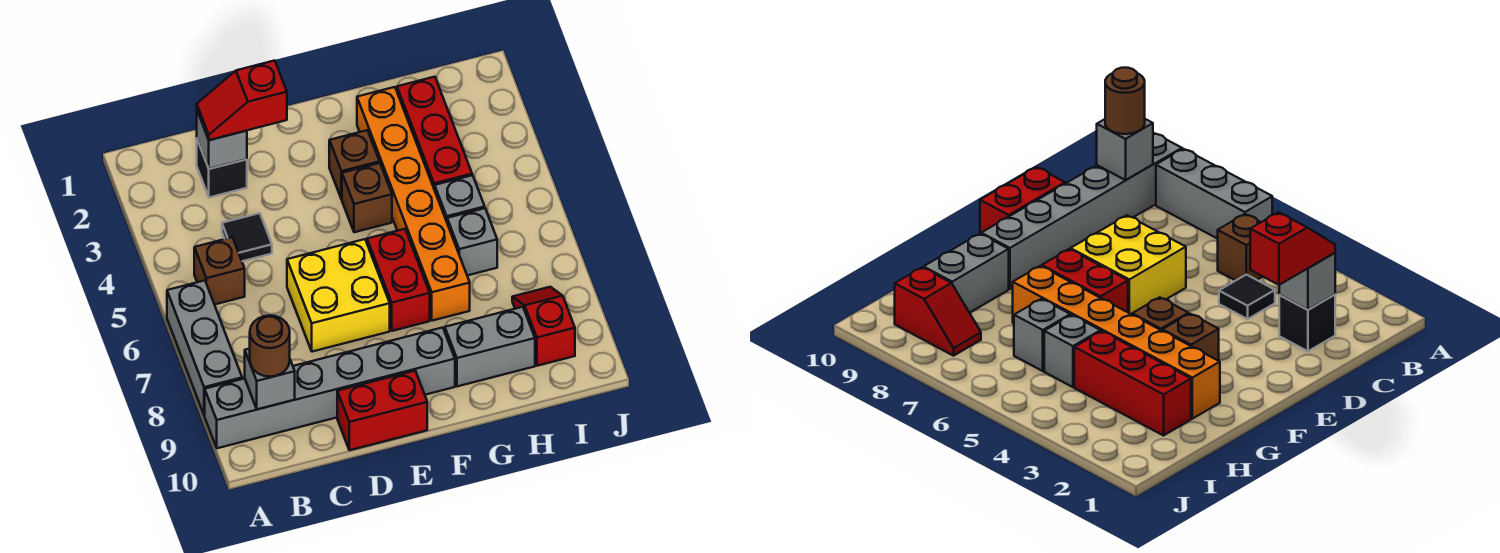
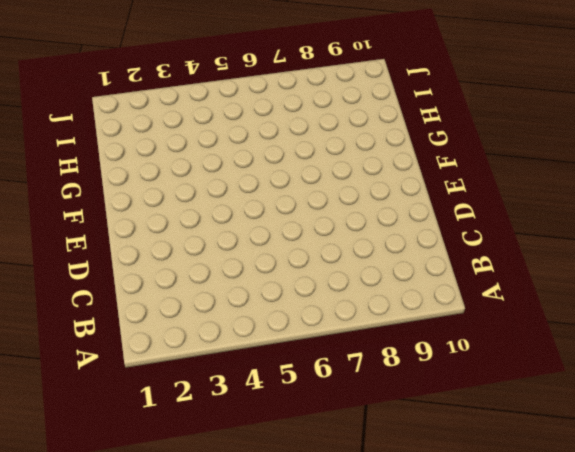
none -> grey brick A6:A8 level 1
none -> grey brick A9:F9 level 1
none -> brown brick B5 level 1

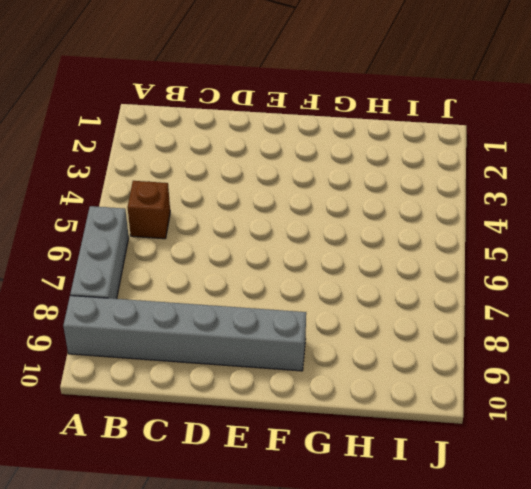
none -> black brick C2 level 1
none -> black tile C4 level 1
none -> yellow brick D6:E7 level 1

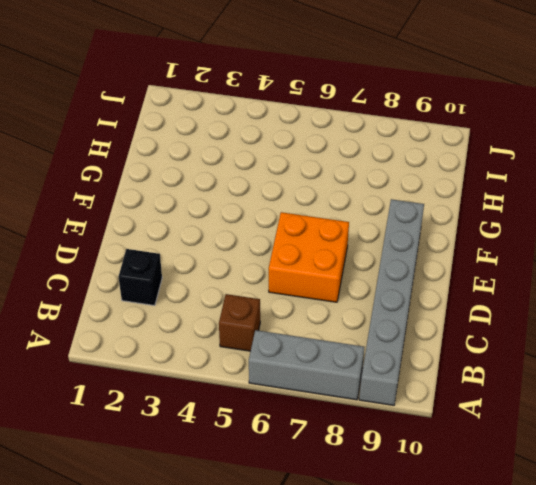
orange brick D6:E7 level 1 -> yellow brick D6:E7 level 1
none -> black tile C4 level 1
none -> red brick D10:E10 level 1
none -> brown brick F3 level 1

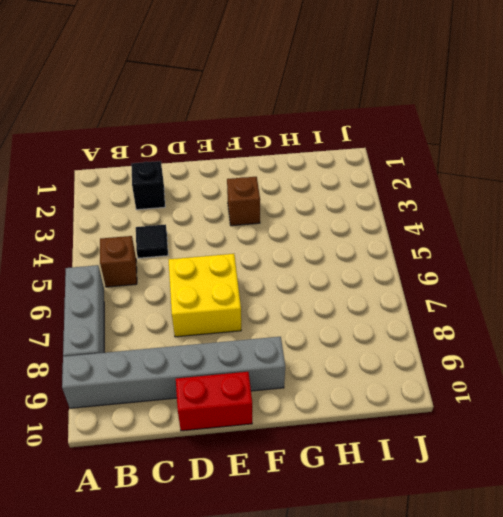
none -> brown brick F4 level 1
none -> red brick F6:F7 level 1
none -> orange brick G2:G7 level 1

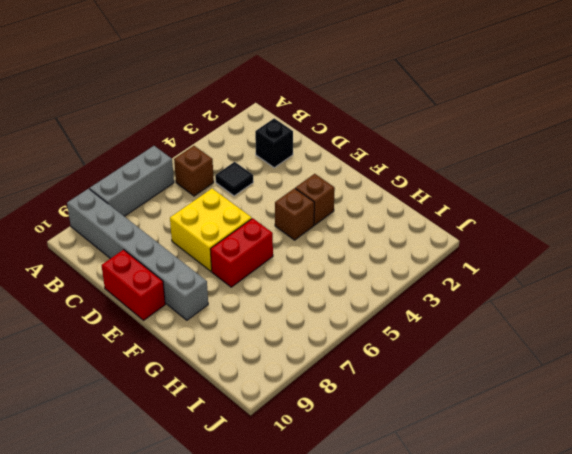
none -> orange brick G2:G7 level 1
none -> grey brick G9:H9 level 1
none -> red brick H2:H4 level 1

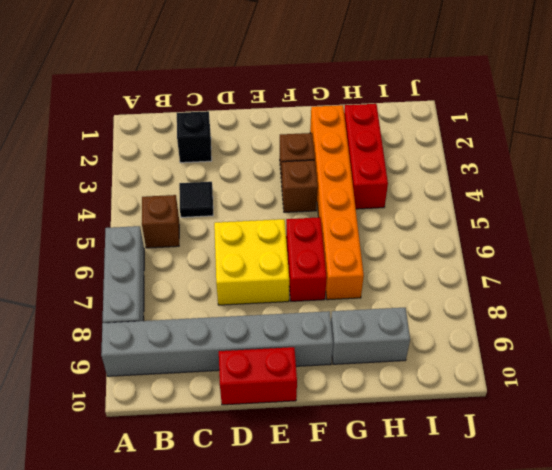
none -> grey brick H5 level 1
none -> grey brick H6 level 1
none -> red slope I8:I9 level 1 top 9

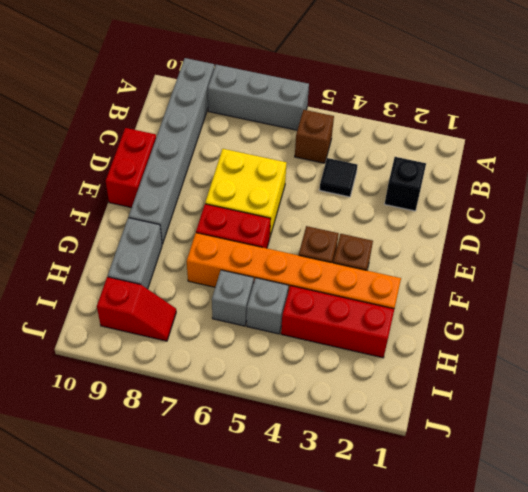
none -> grey brick B9 level 2
none -> grey brick C2 level 2
none -> brown round brick B9 level 3

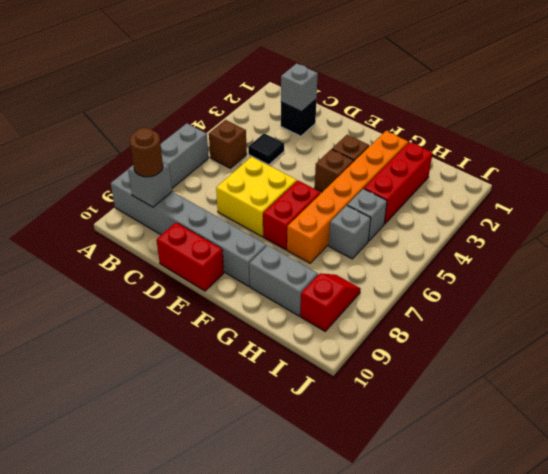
none -> red slope C2:D2 level 3 top D

